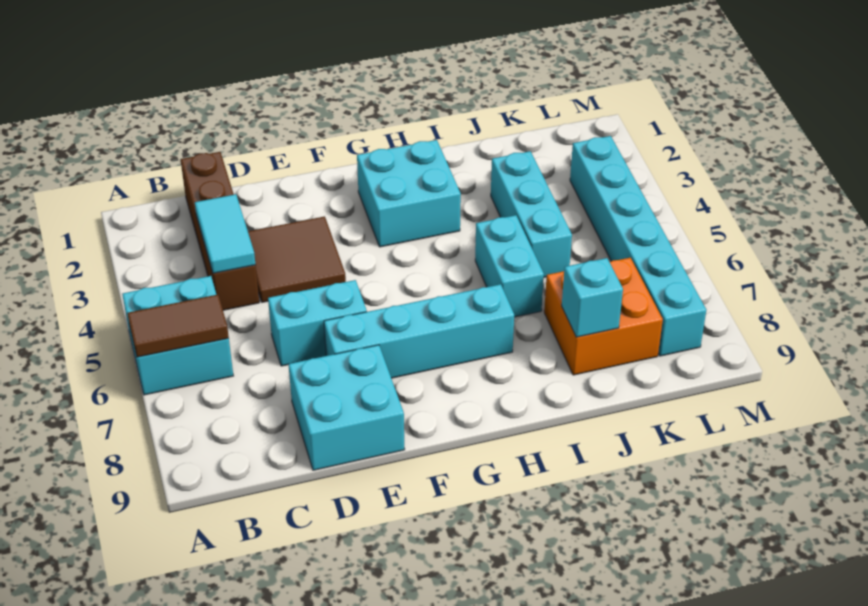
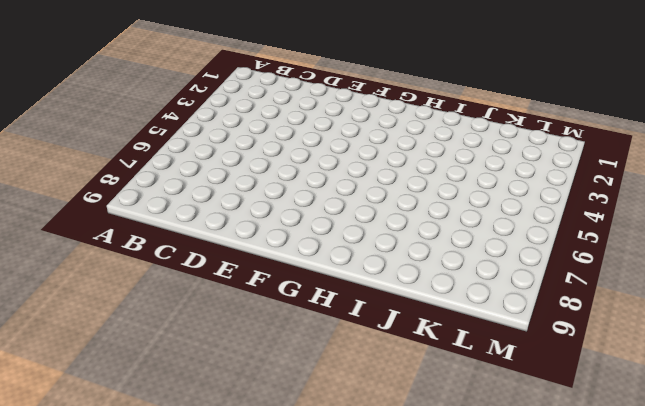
none -> cyan brick A5:B6 level 1
none -> brown brick C1:C4 level 1
none -> brown tile D3:E4 level 1

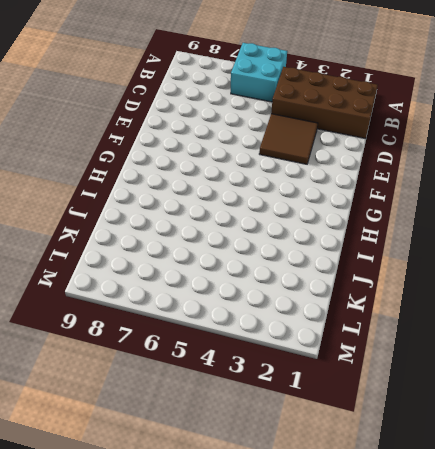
brown brick B1:C4 level 1 -> brown brick C1:C4 level 1
none -> cyan brick D6:E6 level 1
none -> cyan brick D8:E9 level 1
none -> cyan brick E7:H7 level 1

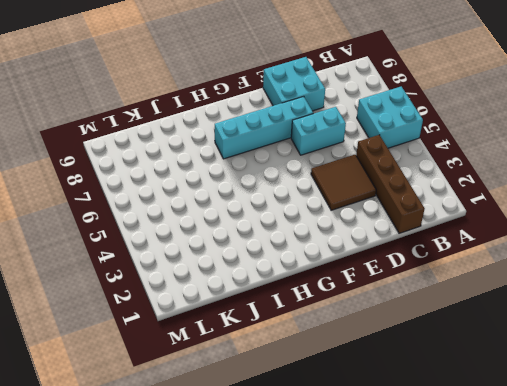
none -> cyan brick G2:H3 level 1
none -> cyan brick I5:I6 level 1
none -> cyan brick J3:J5 level 1

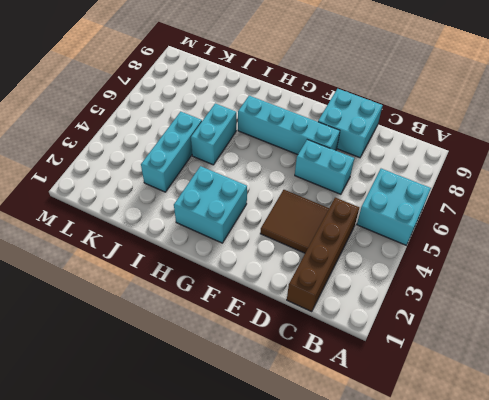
none -> orange brick J7:K8 level 1
none -> cyan brick L3:L8 level 1
none -> brown tile A6:B6 level 2

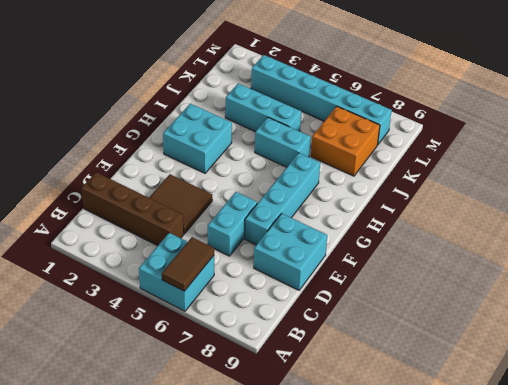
none -> cyan tile C3:C4 level 2
none -> cyan brick J8 level 2

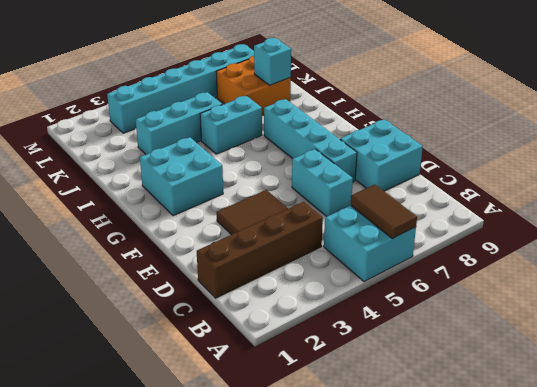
none -> cyan tile C3:C4 level 2

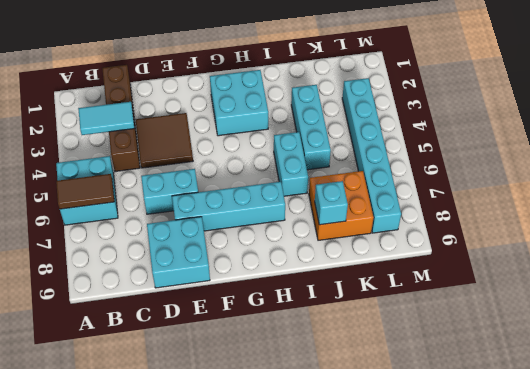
cyan tile B3:C3 level 2 -> cyan tile C3:C4 level 2

